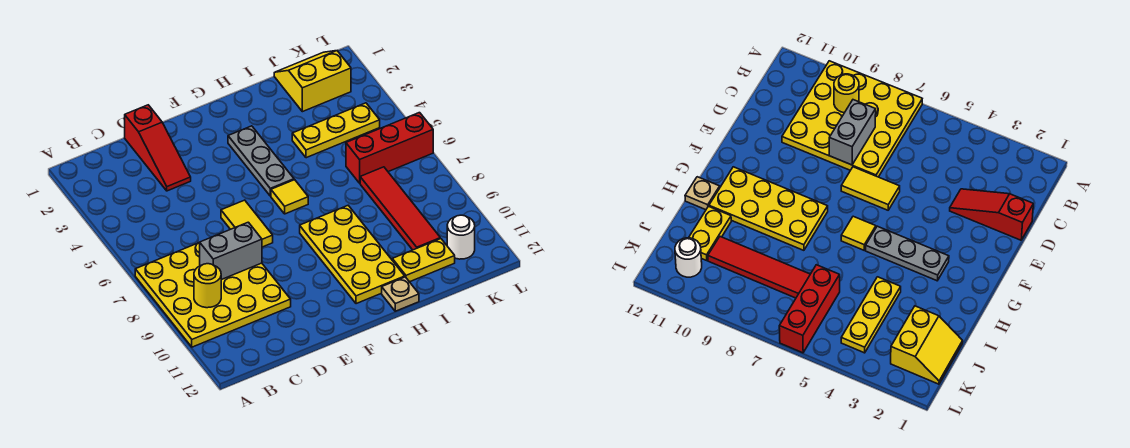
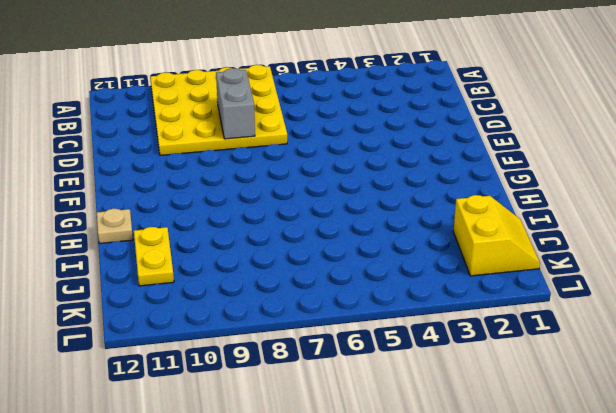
none -> red slope D1:D3 level 1 top 1
none -> yellow tile E6:E7 level 1
none -> grey plate G3:G5 level 1

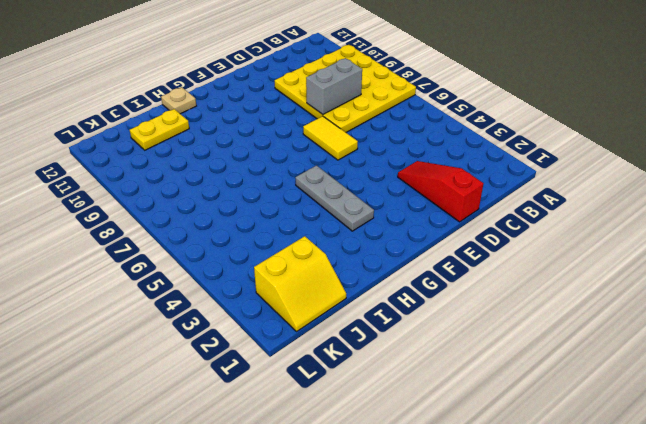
none -> yellow tile G6 level 1
none -> yellow plate G8:H11 level 1
none -> yellow plate I4:K4 level 1

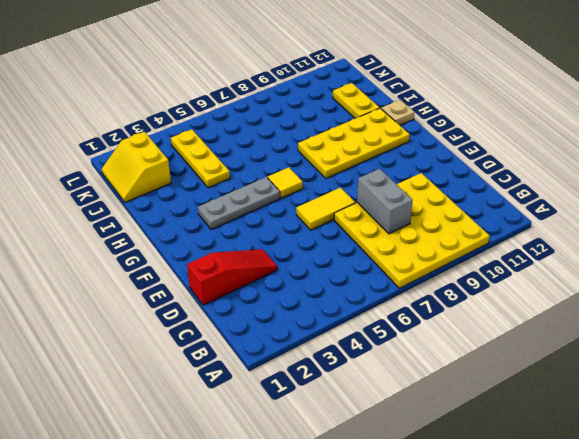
none -> red brick J6:L6 level 1
none -> red tile J7:J10 level 1
none -> white round brick K11 level 1

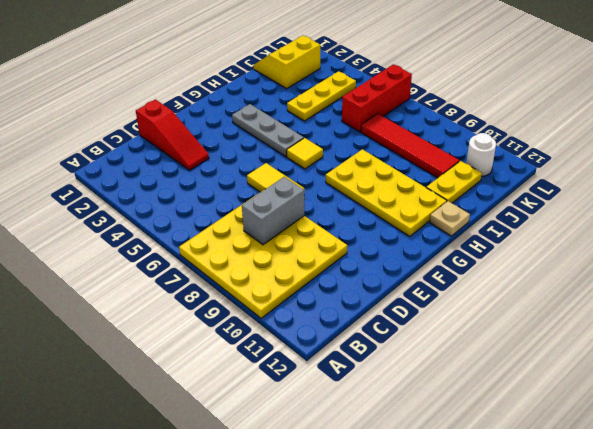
none -> yellow round brick B9 level 2

